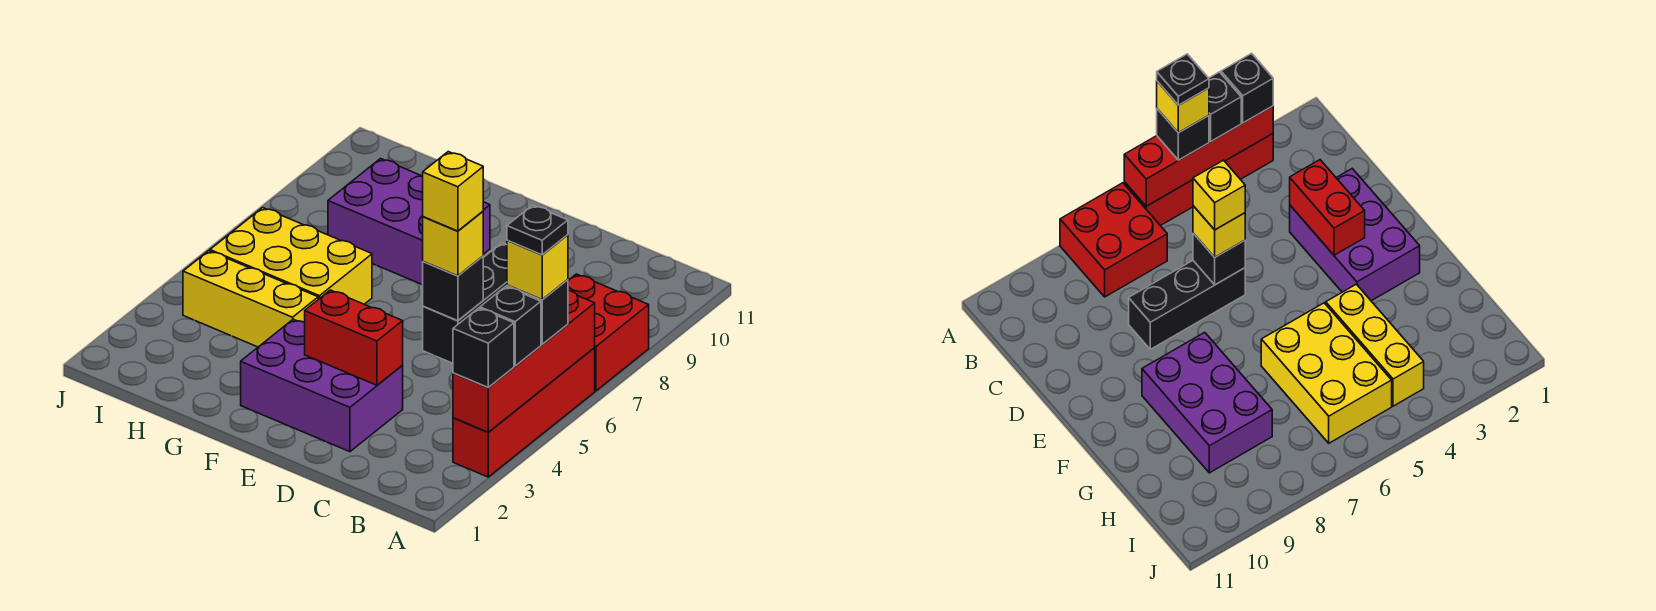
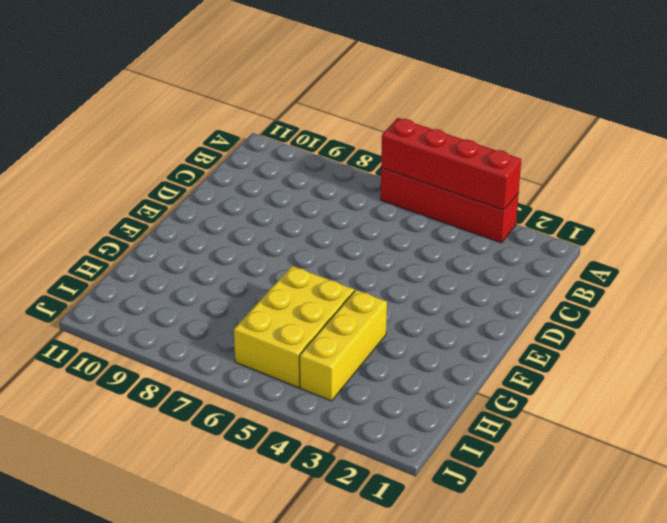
none -> red brick A7:B8 level 1
none -> purple brick D2:F3 level 1
none -> black brick D6:D8 level 1

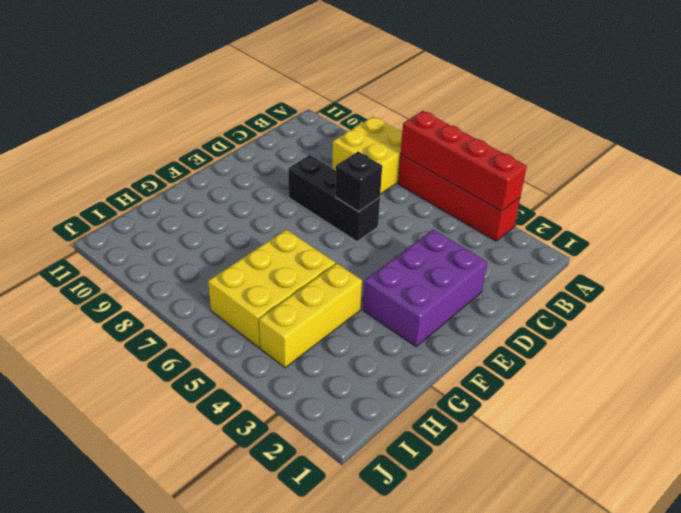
yellow brick A7:B8 level 1 -> red brick A7:B8 level 1
none -> purple brick F8:H9 level 1
none -> red brick D3:E3 level 2
none -> black brick A3 level 3

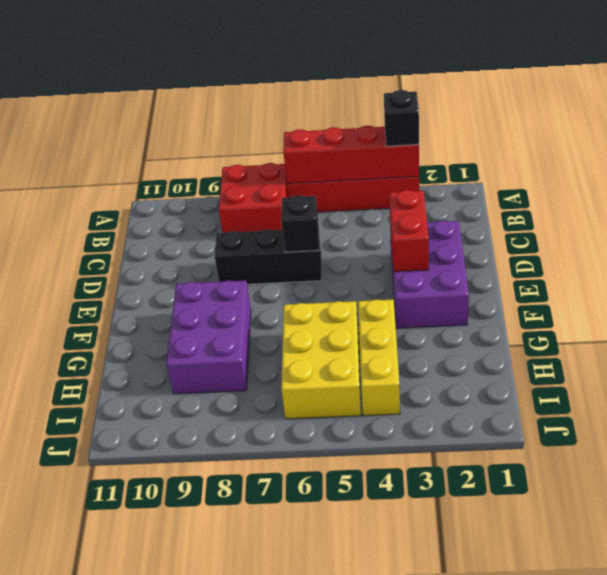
none -> black brick A4 level 3
none -> black brick A5 level 3
none -> yellow brick D6 level 3

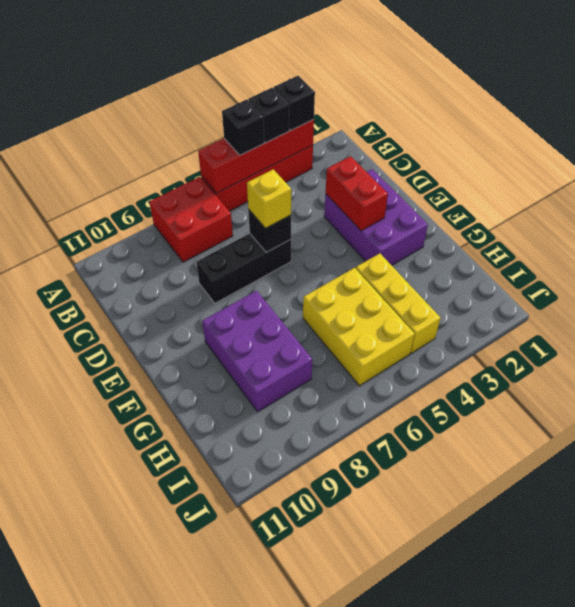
none -> yellow brick A5 level 4
none -> yellow brick D6 level 4
none -> black plate A5 level 5

